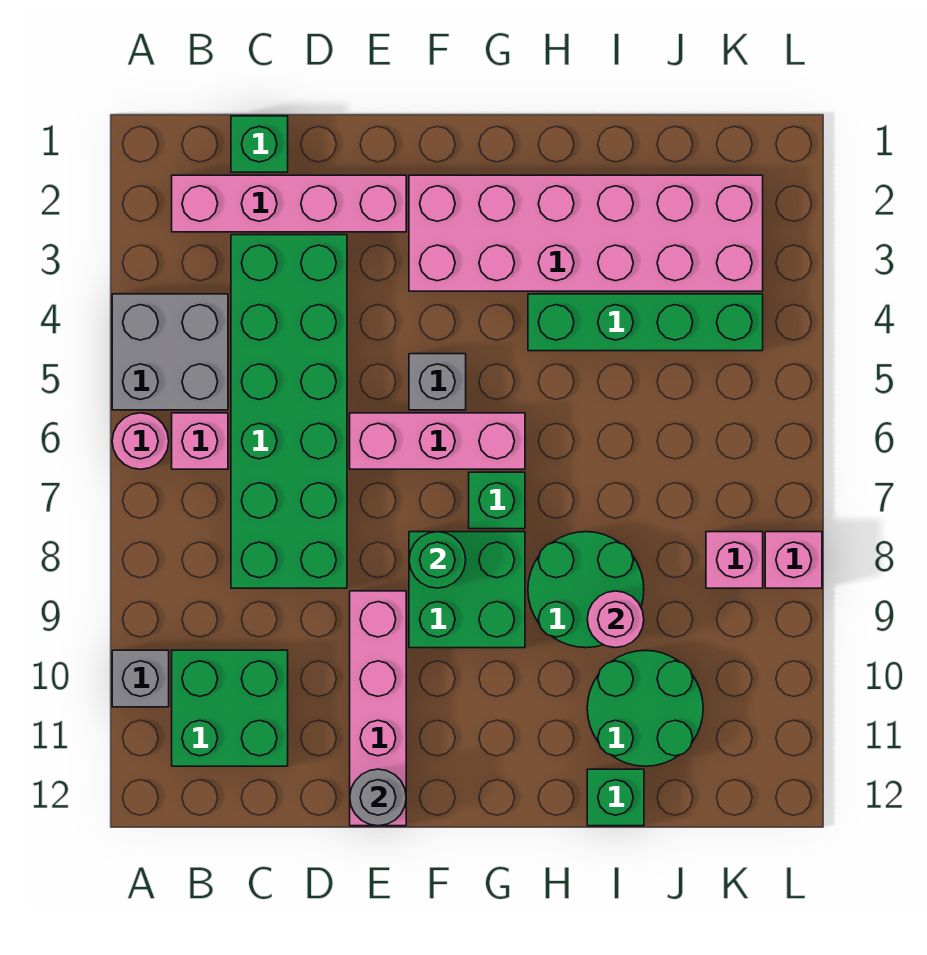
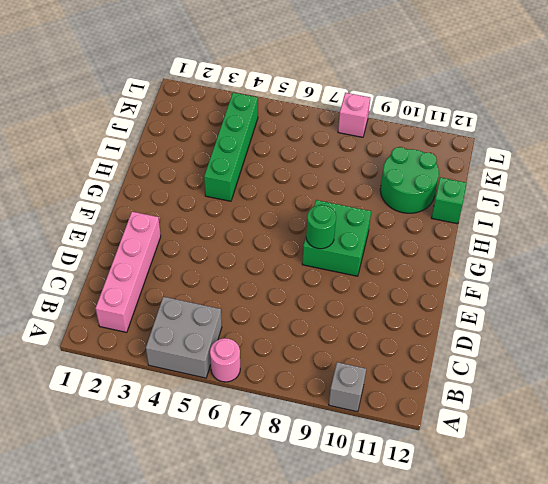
none -> pink brick B6 level 1
none -> green brick B10:C11 level 1
none -> green brick C1 level 1

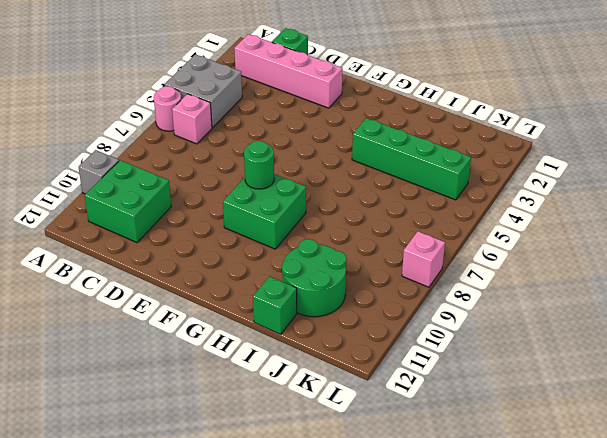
none -> green brick C3:D8 level 1
none -> pink brick E6:G6 level 1
none -> pink brick E9:E12 level 1

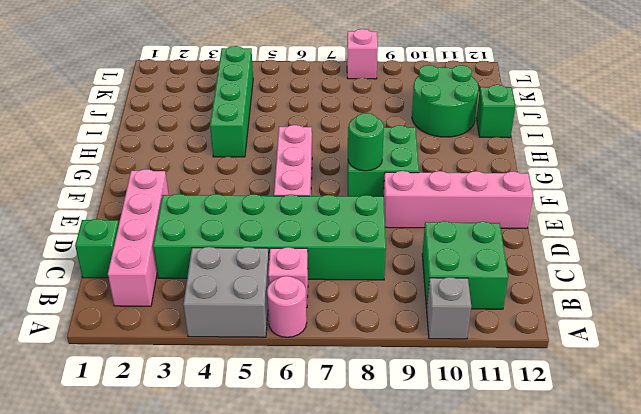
none -> pink brick F2:K3 level 1
none -> grey brick F5 level 1
none -> green brick G7 level 1

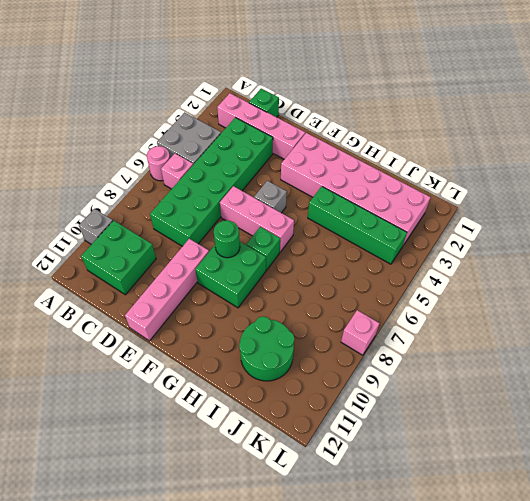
none -> green round brick H8:I9 level 1
none -> green brick I12 level 1
none -> pink brick K8 level 1

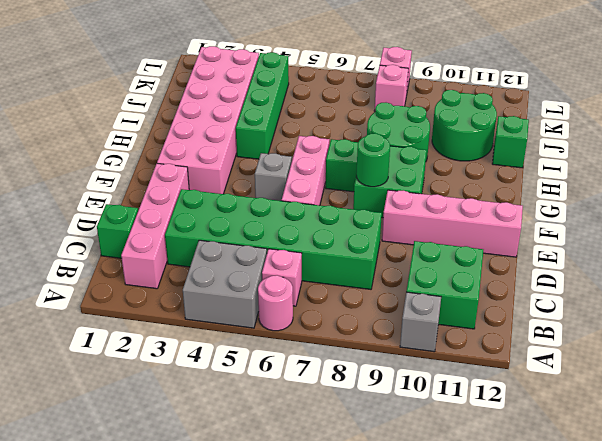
none -> grey round brick E12 level 2
none -> pink round brick I9 level 2

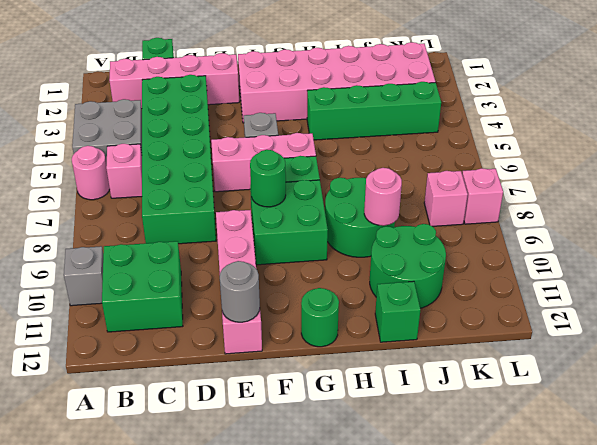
green round brick G12 level 1 -> none

